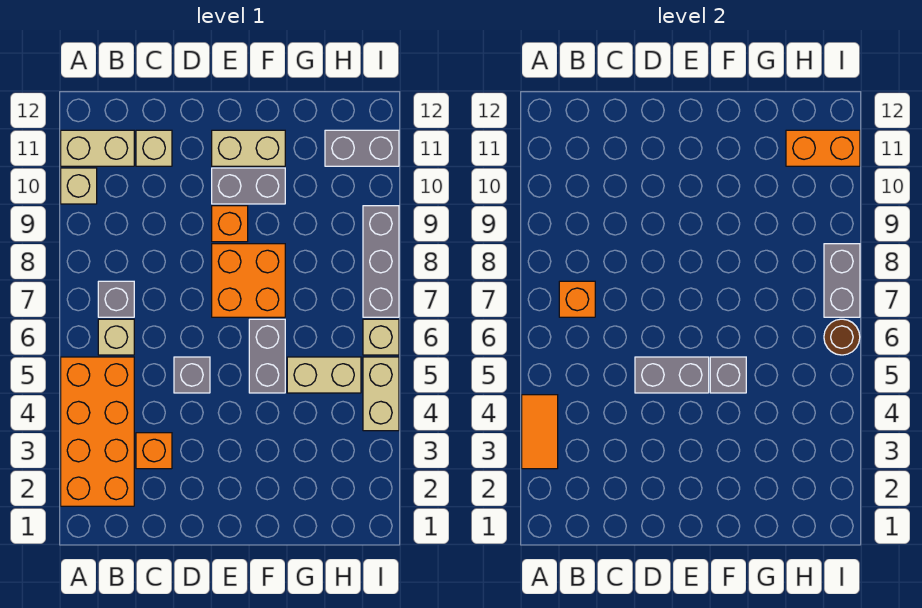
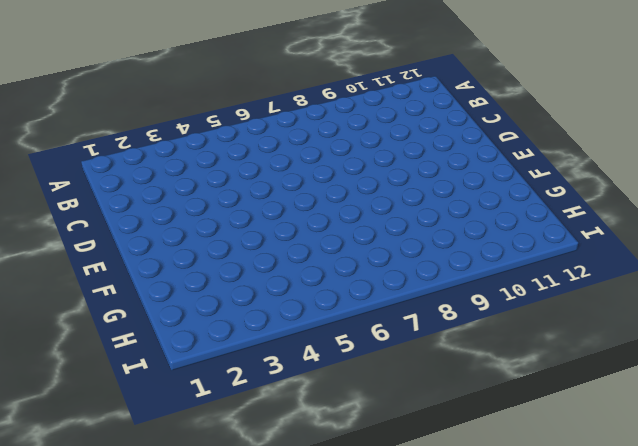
none -> orange brick A2:B5 level 1
none -> tan brick A10 level 1
none -> tan brick A11:B11 level 1

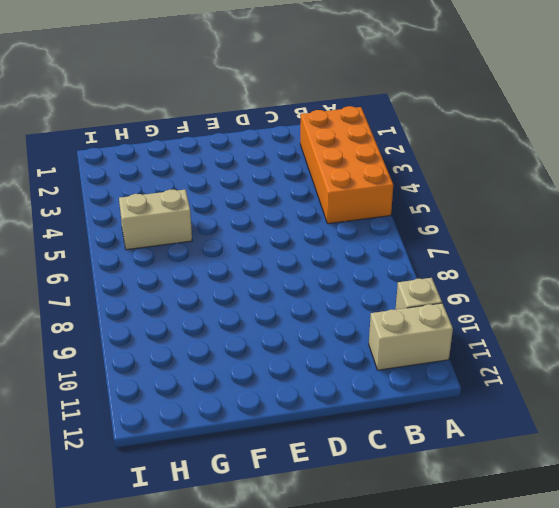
none -> tan brick B6 level 1
none -> grey brick B7 level 1
none -> orange brick C3 level 1

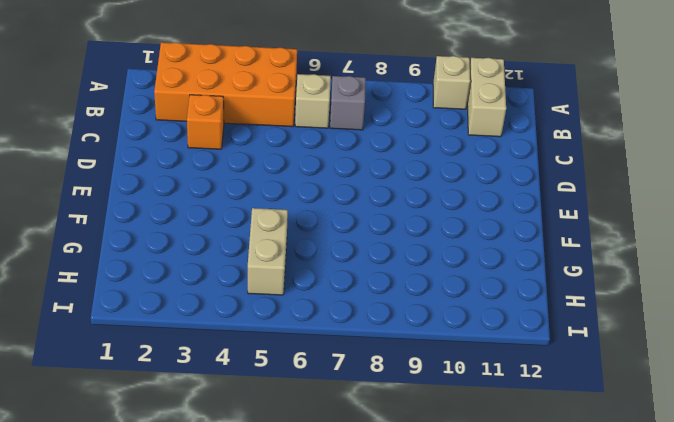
none -> tan brick C11 level 1
none -> grey brick D5 level 1
none -> orange brick E7:F8 level 1

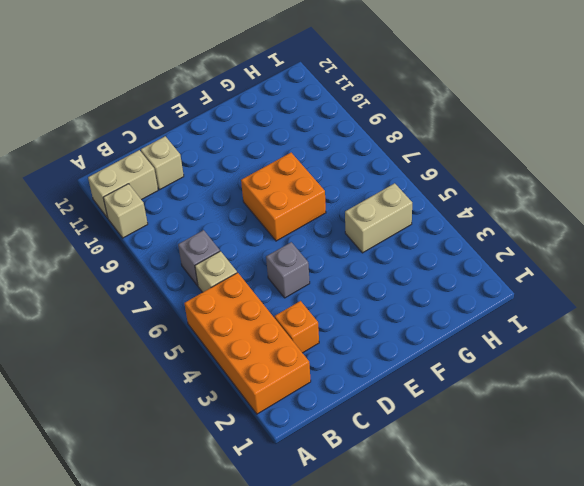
none -> orange brick E9 level 1
none -> grey brick E10:F10 level 1
none -> tan brick E11:F11 level 1

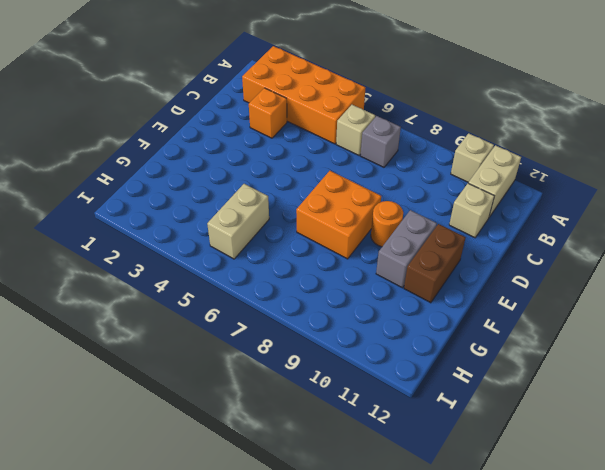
orange round brick E9 level 1 -> orange brick E9 level 1
brown brick E11:F11 level 1 -> tan brick E11:F11 level 1
none -> grey brick D5 level 1
none -> grey brick F5:F6 level 1
none -> grey brick H11:I11 level 1

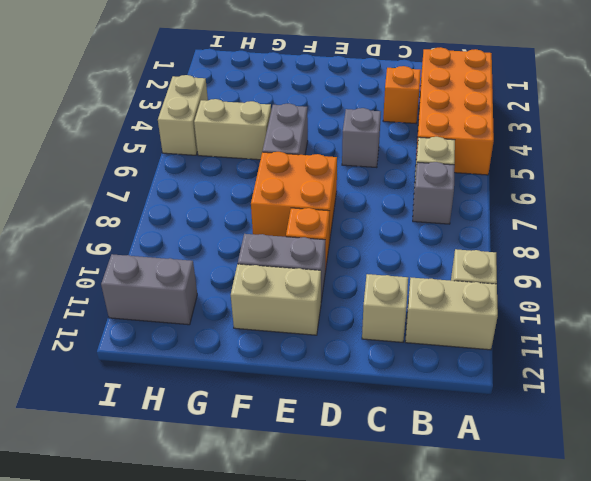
none -> tan brick I6 level 1
none -> grey brick I7:I9 level 1
none -> orange tile A3:A4 level 2

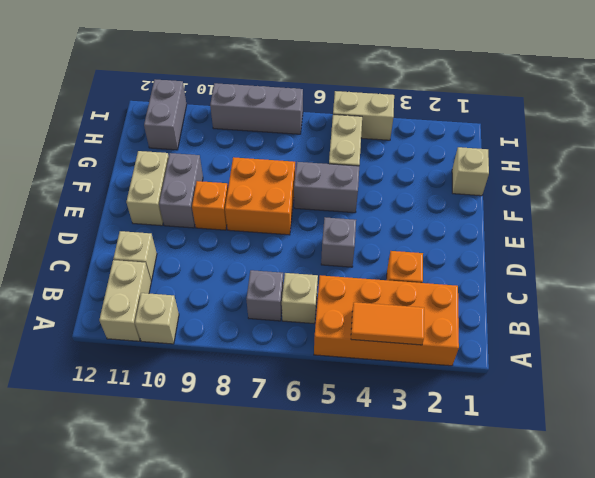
tan brick G1 level 1 -> tan brick I6 level 1
none -> orange brick B7 level 2
none -> grey brick D5:E5 level 2
none -> grey brick F5 level 2

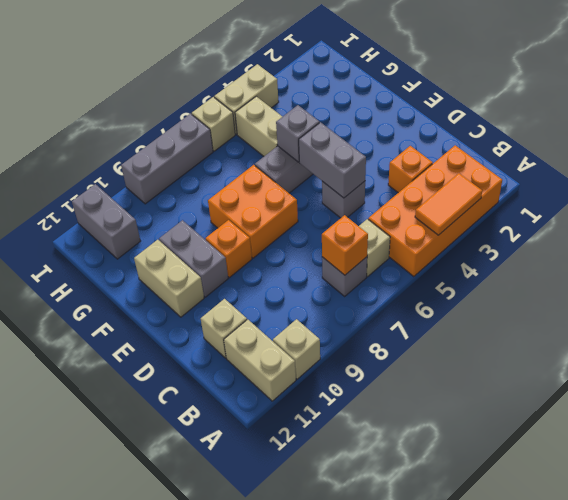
none -> orange brick H11:I11 level 2
none -> brown round brick I6 level 2
none -> grey brick I7:I8 level 2

